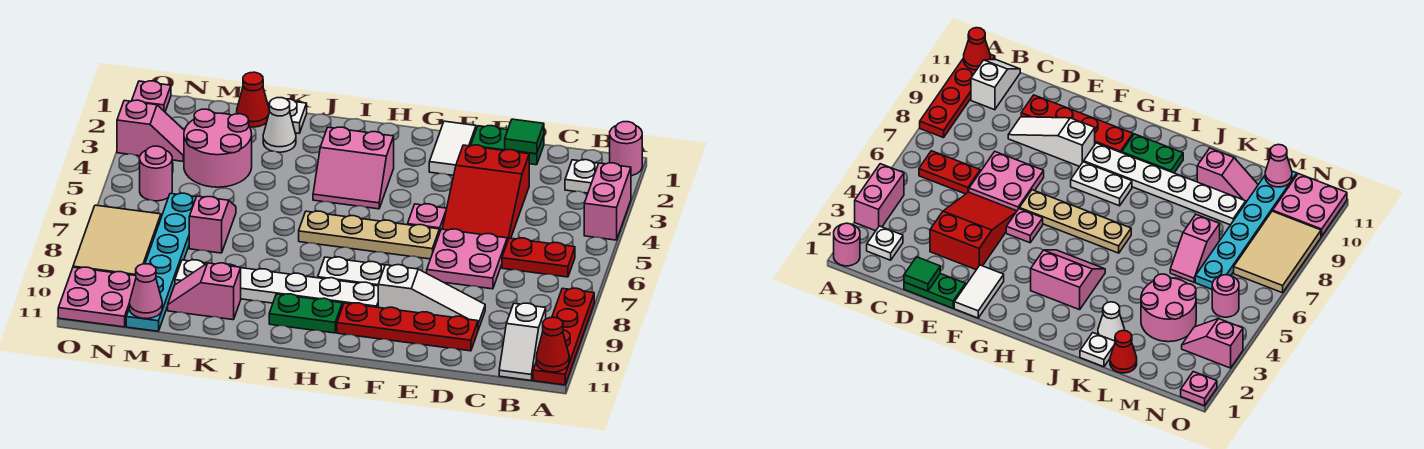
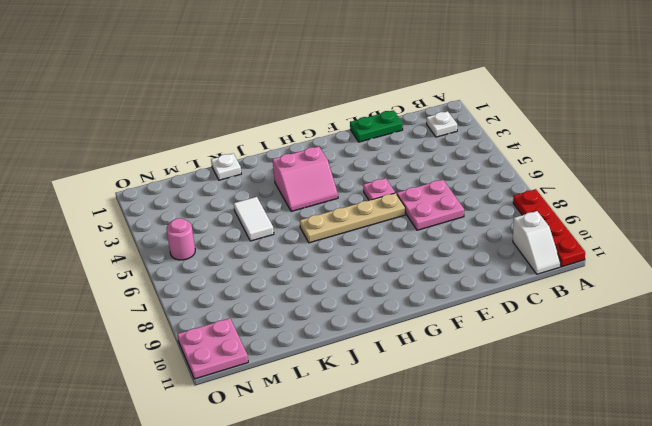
white tile K4:K5 level 1 -> white tile F1:F2 level 1
none -> pink round brick A1 level 1
none -> pink brick A3:A4 level 1
none -> red plate B6:C6 level 1
none -> red slope D3:E5 level 1 top 3

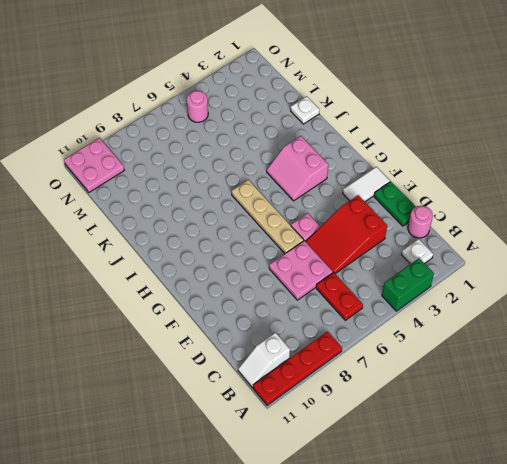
green brick A3:A4 level 1 -> pink brick A3:A4 level 1
pink round brick C1 level 1 -> pink round brick A1 level 1
none -> white slope D9:F9 level 1 top F
none -> red plate D10:G10 level 1
none -> white plate G8:H8 level 1
none -> white plate G9:L9 level 1

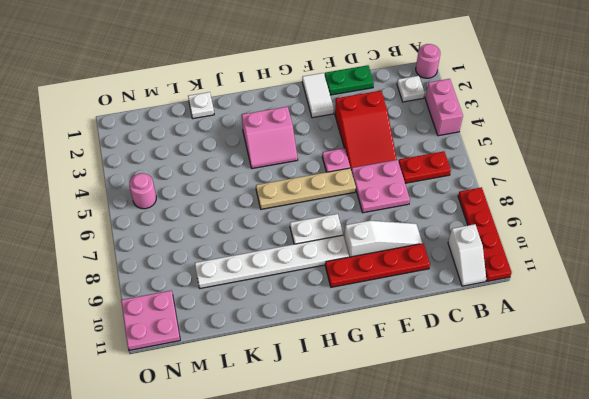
none -> green plate H10:I10 level 1
none -> white cone K2 level 1
none -> pink slope K10:L10 level 1 top K
none -> red cone L1 level 1

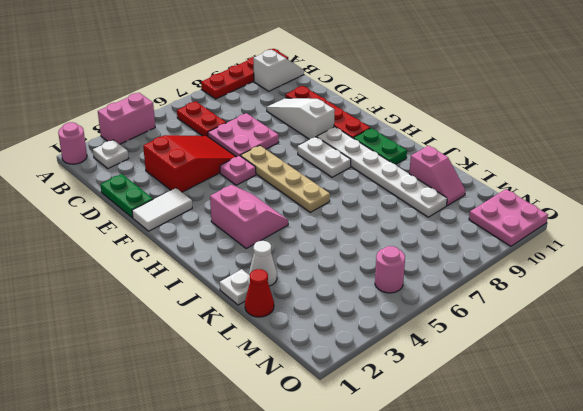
none -> pink round brick L3:M4 level 1
none -> pink slope L6:L7 level 1 top 7
none -> cyan plate M6:M11 level 1
none -> pink slope N3:O3 level 1 top O

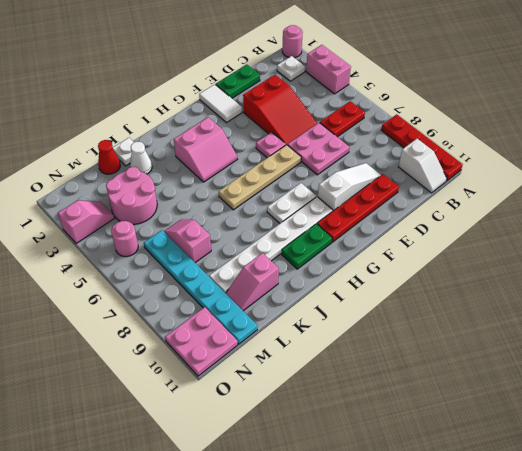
none -> tan tile N7:O9 level 1
none -> pink plate O1 level 1
none -> red cone A11 level 2
none -> green tile D1 level 2

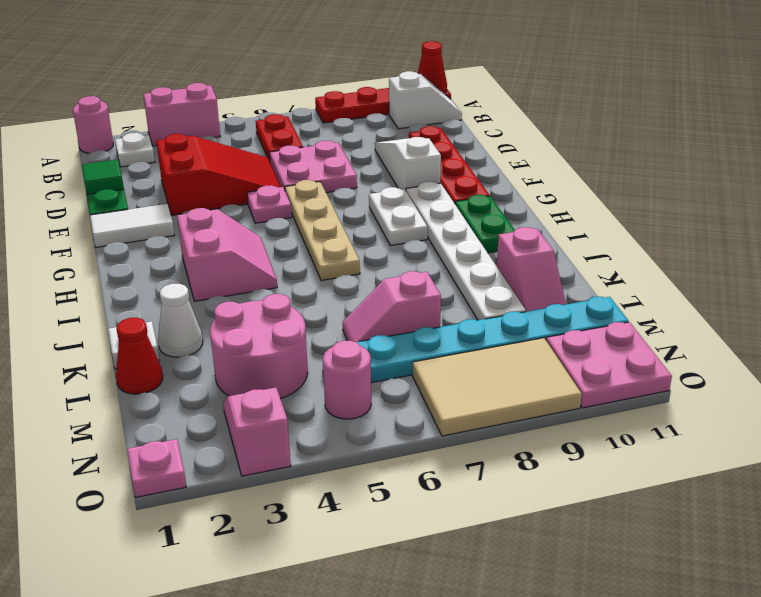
none -> pink cone M11 level 2

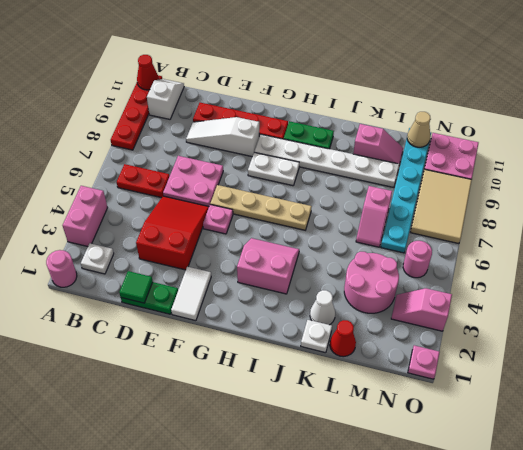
tan cone M11 level 2 -> pink cone M11 level 2

